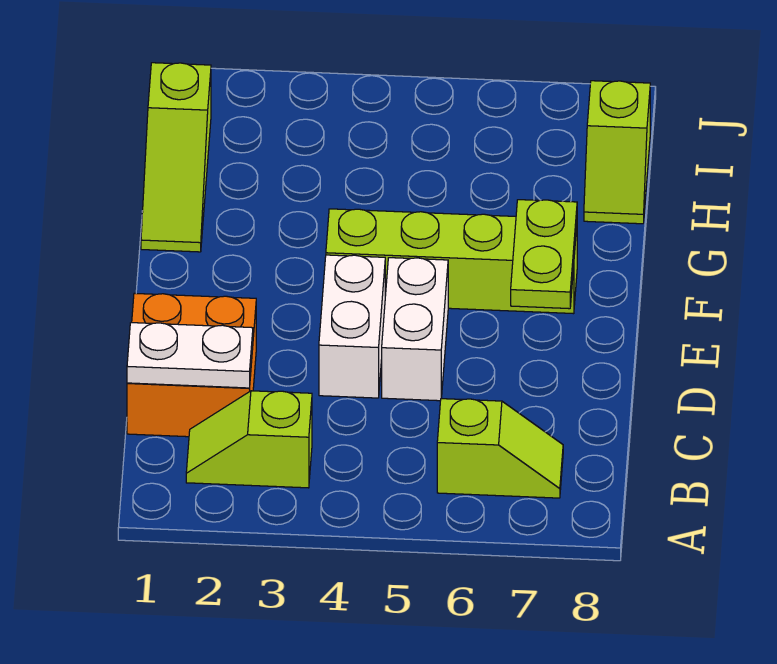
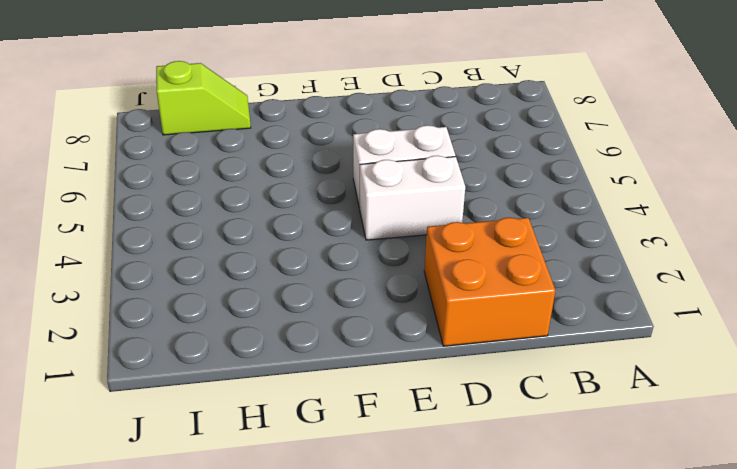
none -> lime slope B2:B3 level 1 top 3
none -> lime slope B6:B7 level 1 top 6

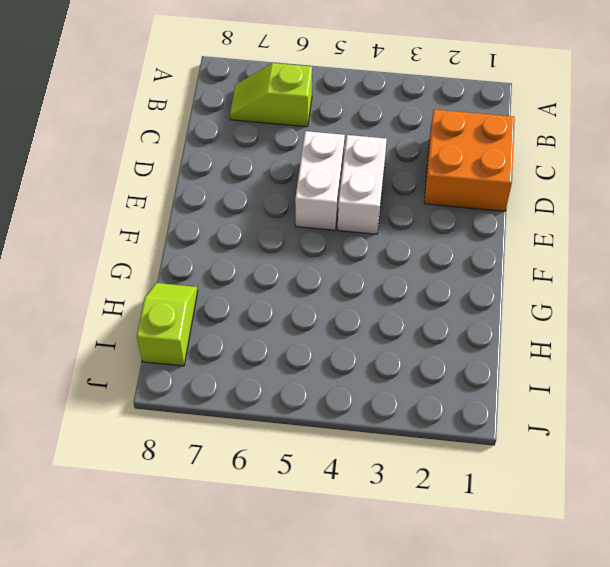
none -> lime slope B2:B3 level 1 top 3
none -> lime brick F4:F7 level 1

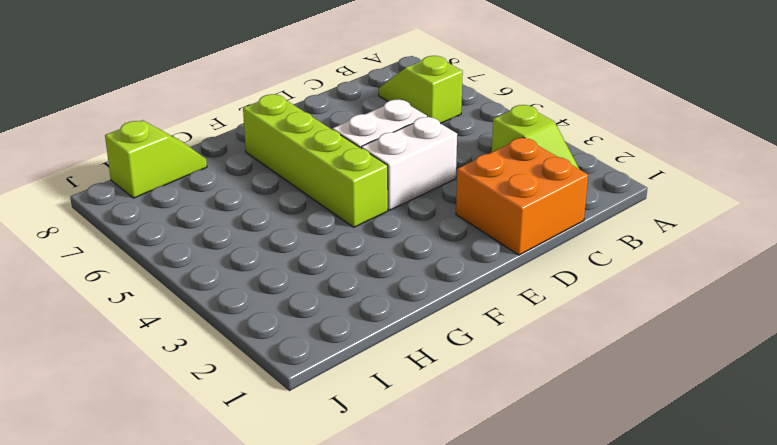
none -> lime slope G1:I1 level 1 top I
none -> white plate C1:C2 level 2

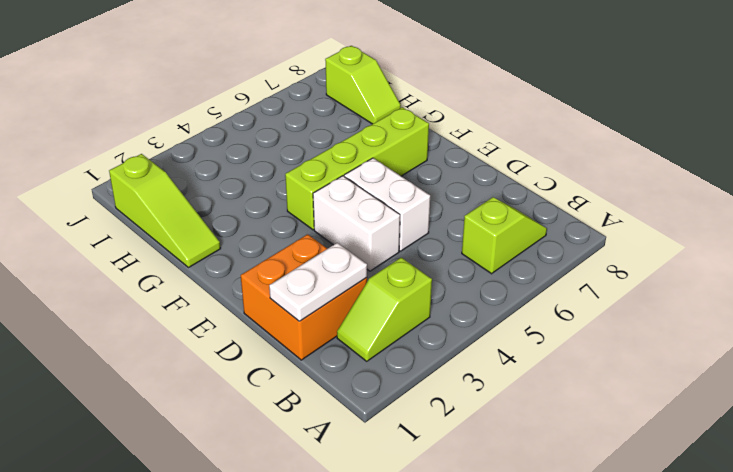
none -> lime plate E7:F7 level 2

